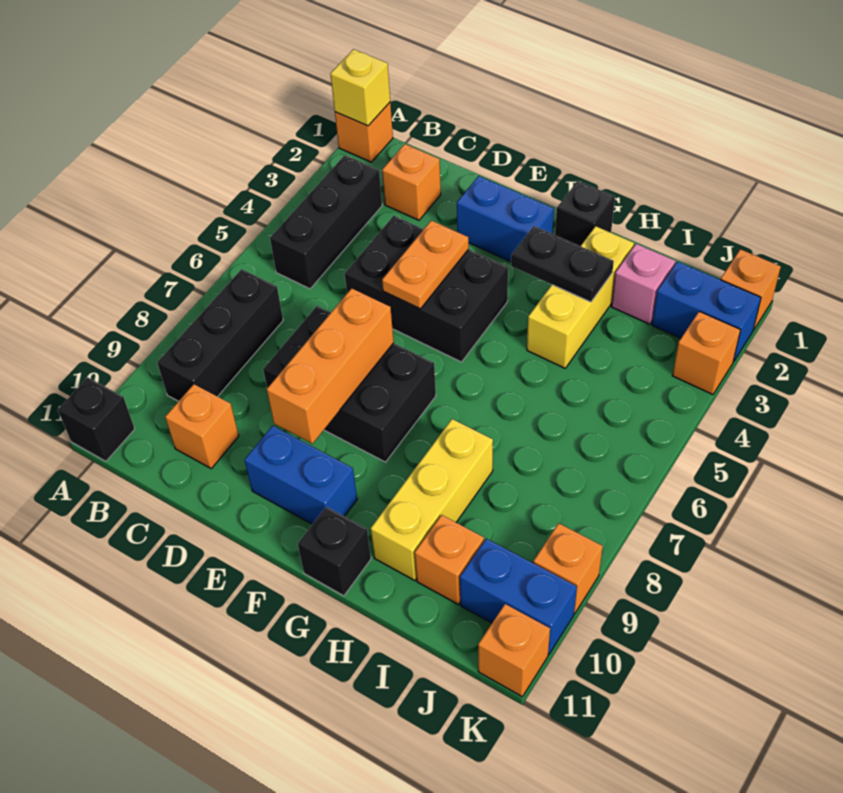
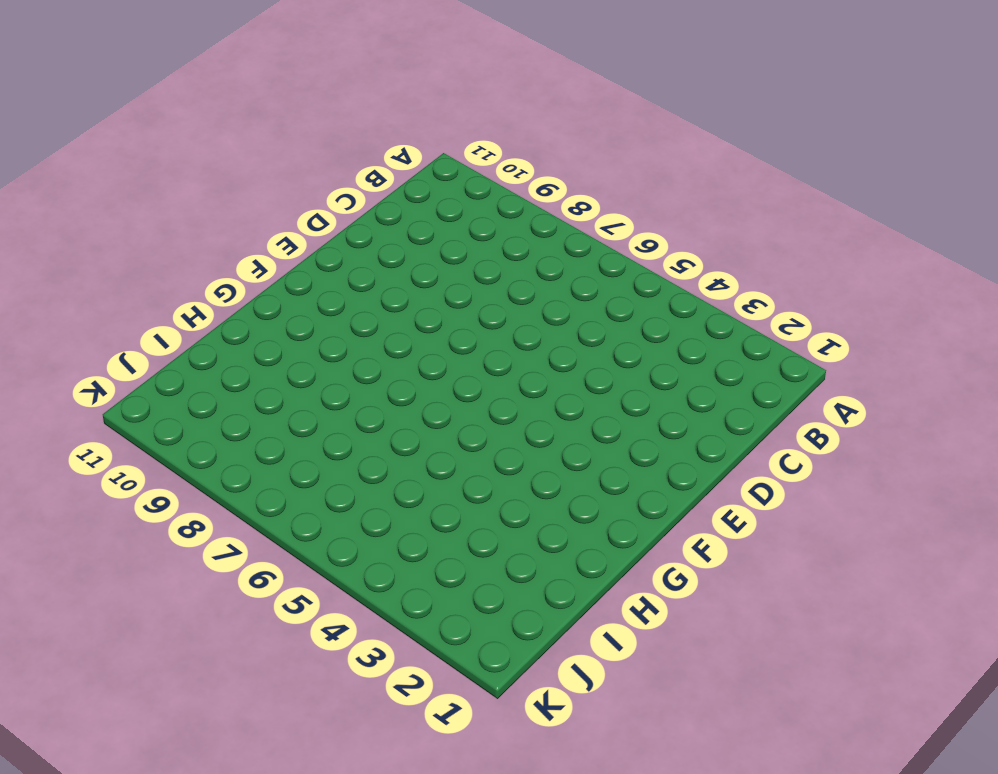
none -> orange brick A1 level 1
none -> black brick A11 level 1
none -> black brick B3:B5 level 1

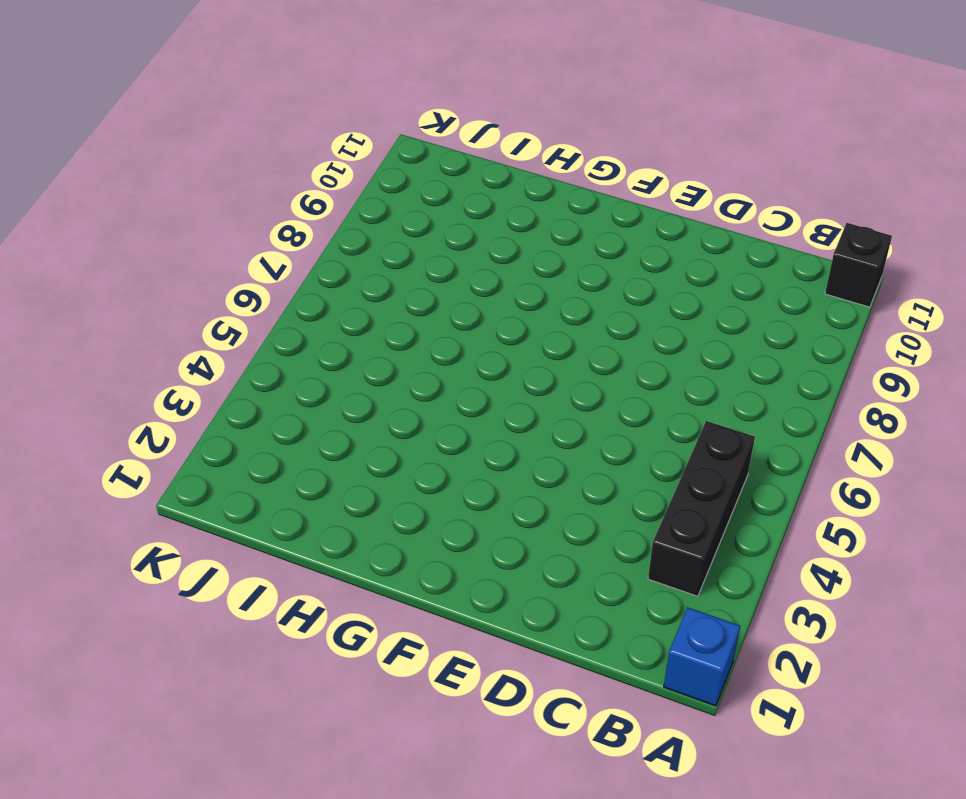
blue brick A1 level 1 -> orange brick A1 level 1
none -> black brick B7:B9 level 1
none -> orange brick C2 level 1
none -> orange brick C10 level 1

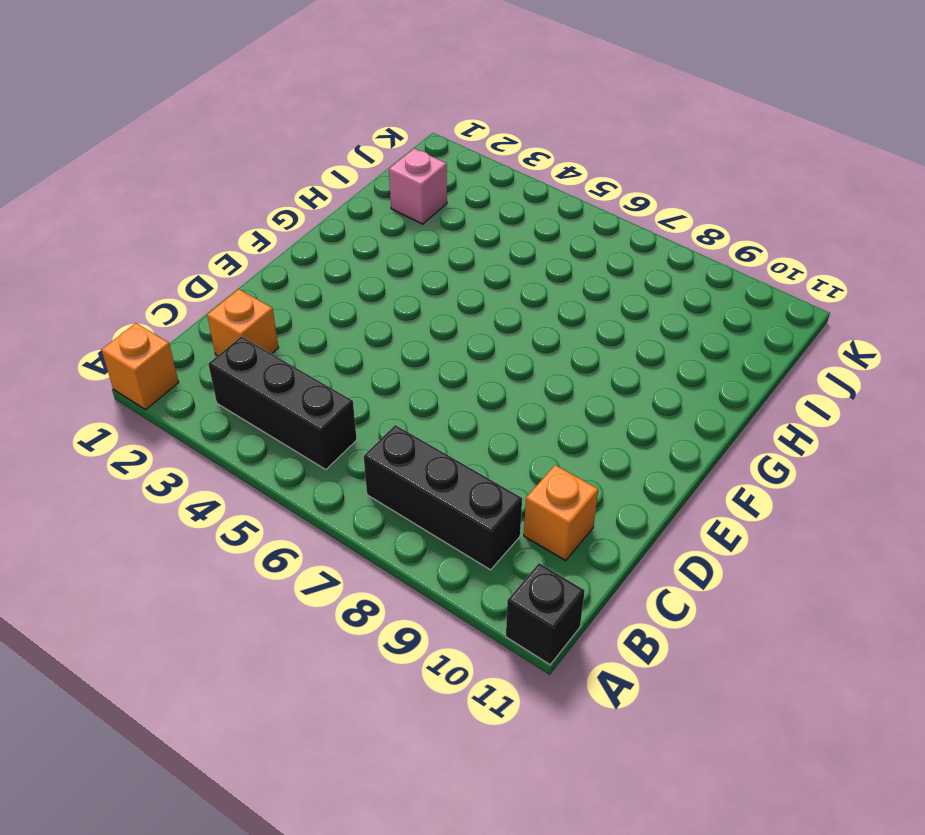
none -> black brick D4:F5 level 1
none -> black brick D7:F8 level 1
none -> blue brick E2:F2 level 1

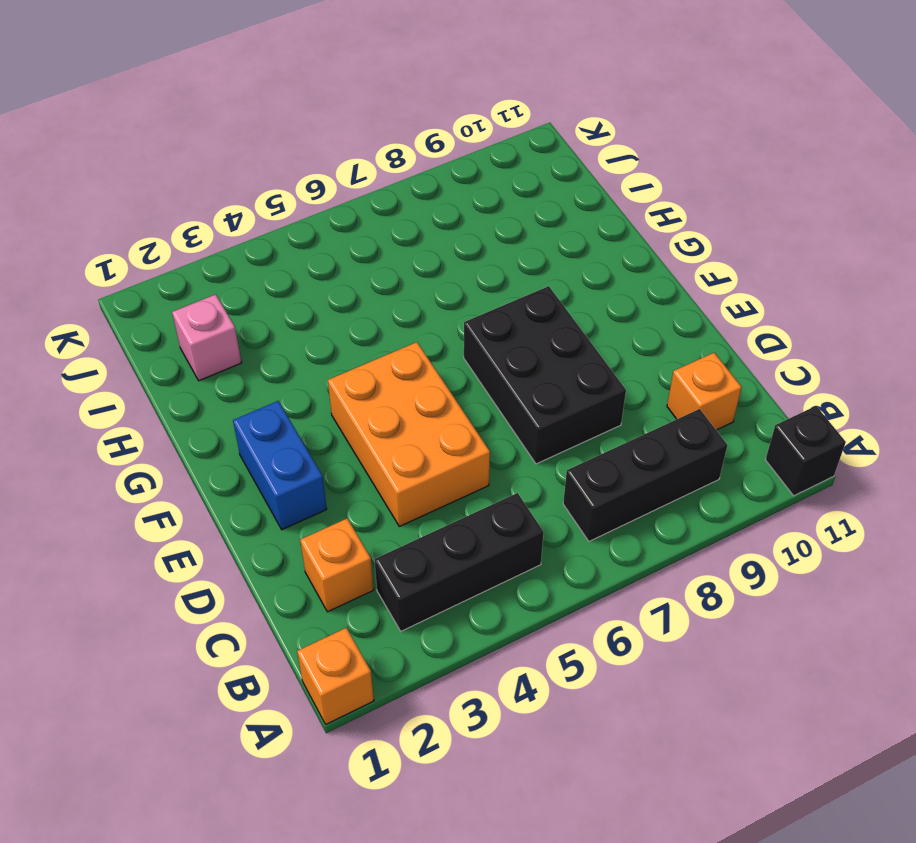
orange brick D4:F5 level 1 -> black brick D4:F5 level 1
none -> blue brick E10:F10 level 1
none -> black brick G1 level 1
none -> black brick G11 level 1

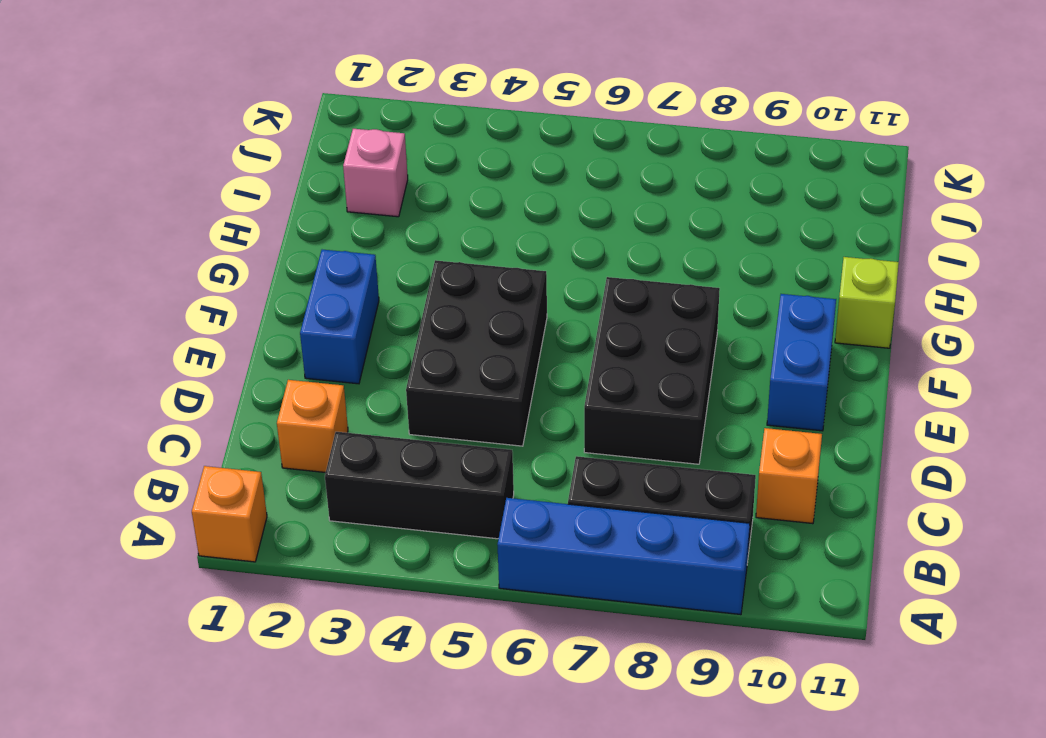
blue brick A6:A9 level 1 -> none
lime brick G11 level 1 -> black brick G11 level 1
none -> black brick A11 level 1
none -> black brick G1 level 1
none -> yellow brick H2:H4 level 1

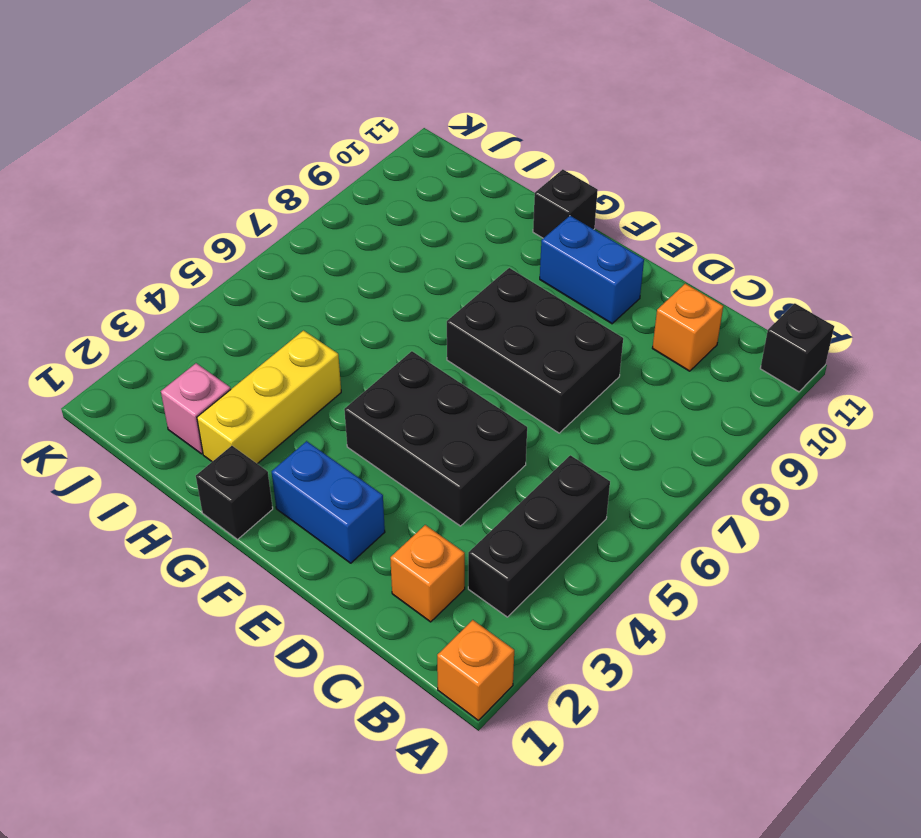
none -> black brick B7:B9 level 1
none -> yellow brick H8:H10 level 1
none -> orange brick I10 level 1

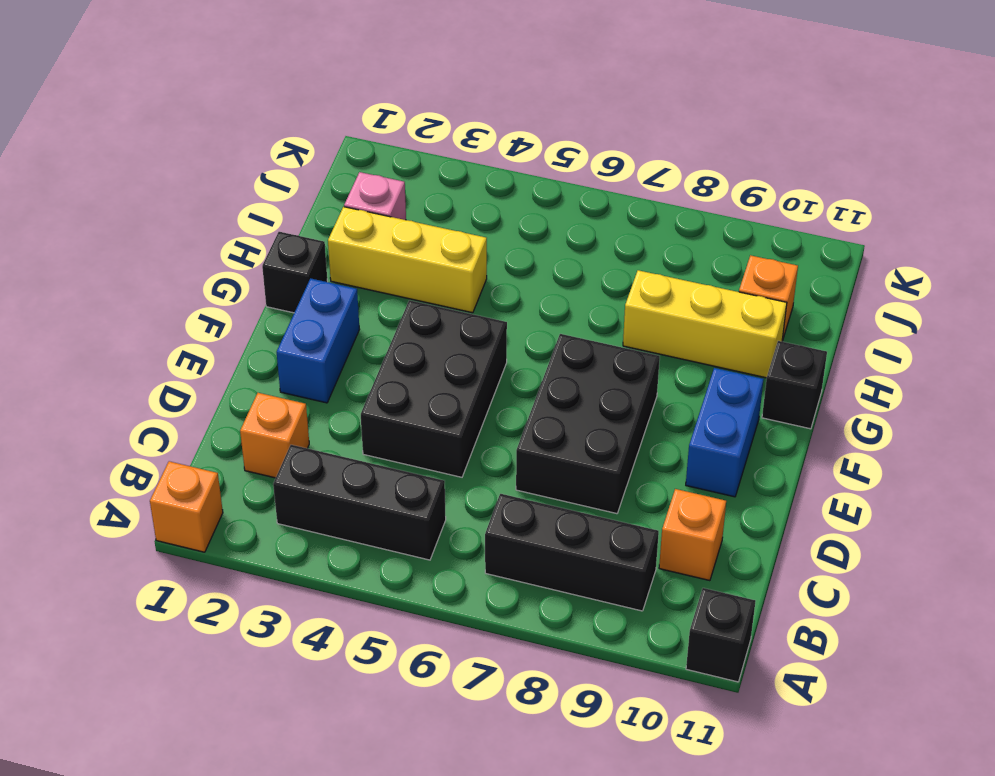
none -> blue brick J2:K2 level 1
none -> blue brick J10:K10 level 1
none -> orange brick K1 level 1

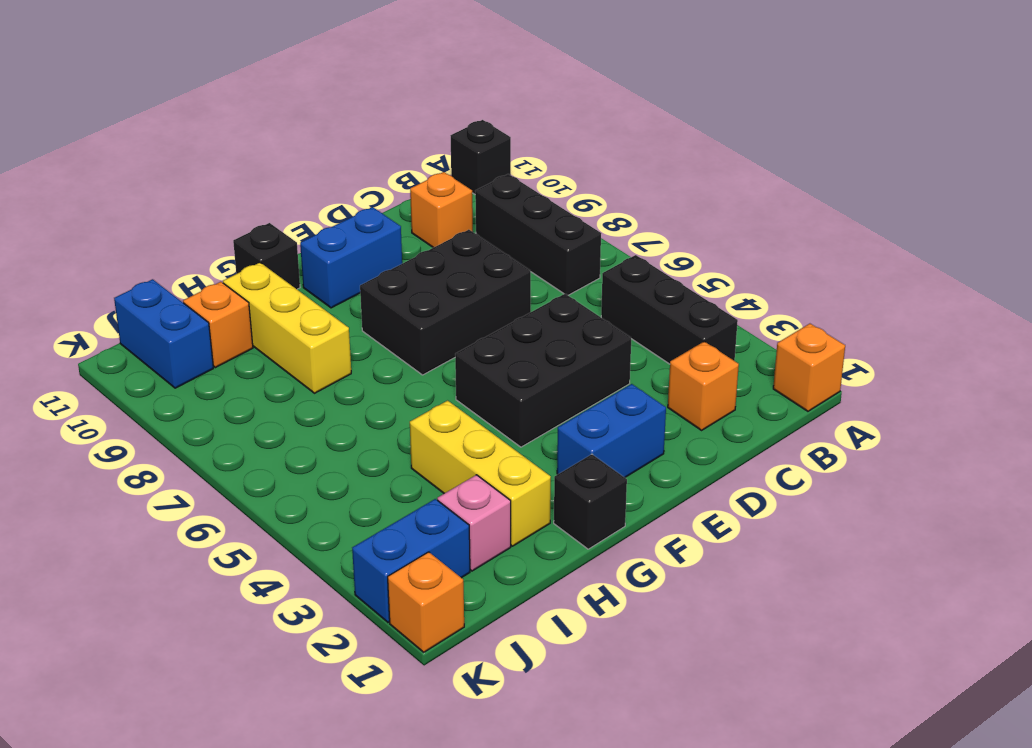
blue brick J10:J11 level 1 -> blue brick J10:K10 level 1
none -> orange brick K3 level 1
none -> orange brick K9 level 1
none -> orange brick K11 level 1

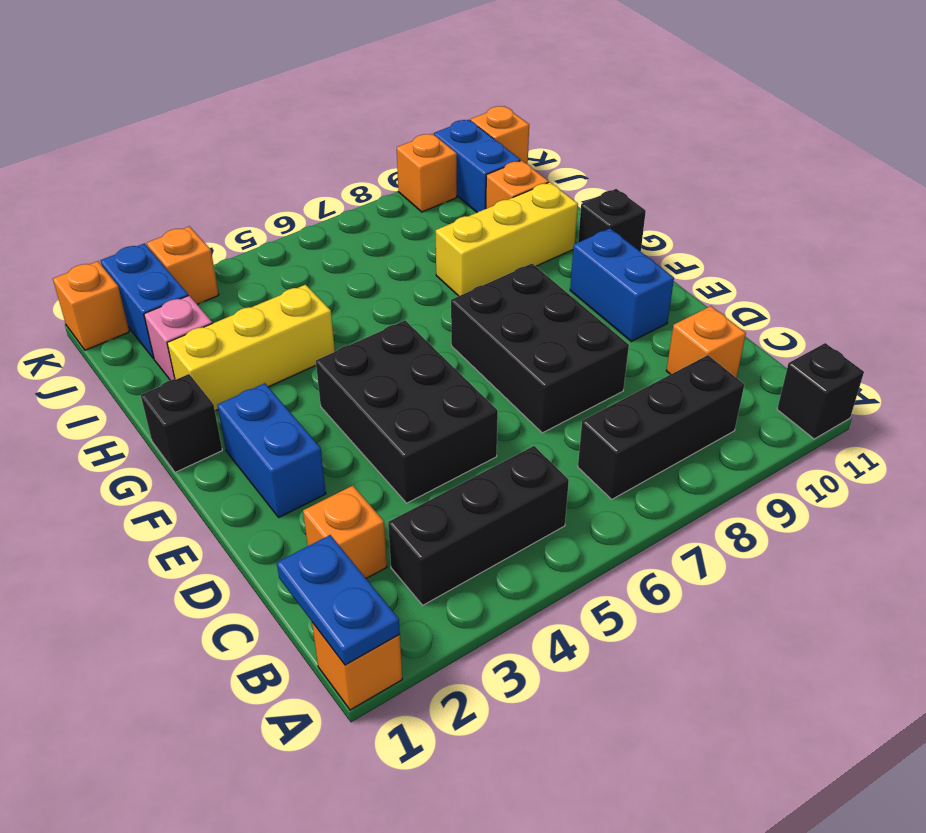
blue plate A1:B1 level 2 -> yellow brick A1 level 2
none -> orange plate E4:E5 level 2
none -> orange brick E7:E9 level 2
none -> black plate G3:H3 level 2

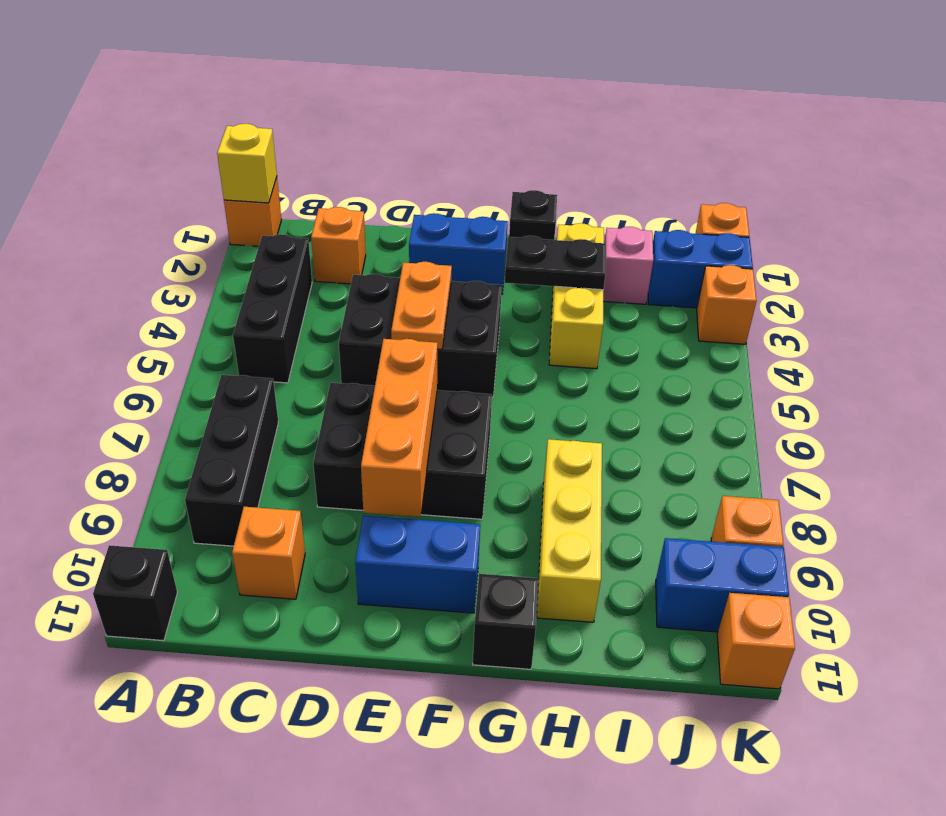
none -> orange brick I10 level 1

